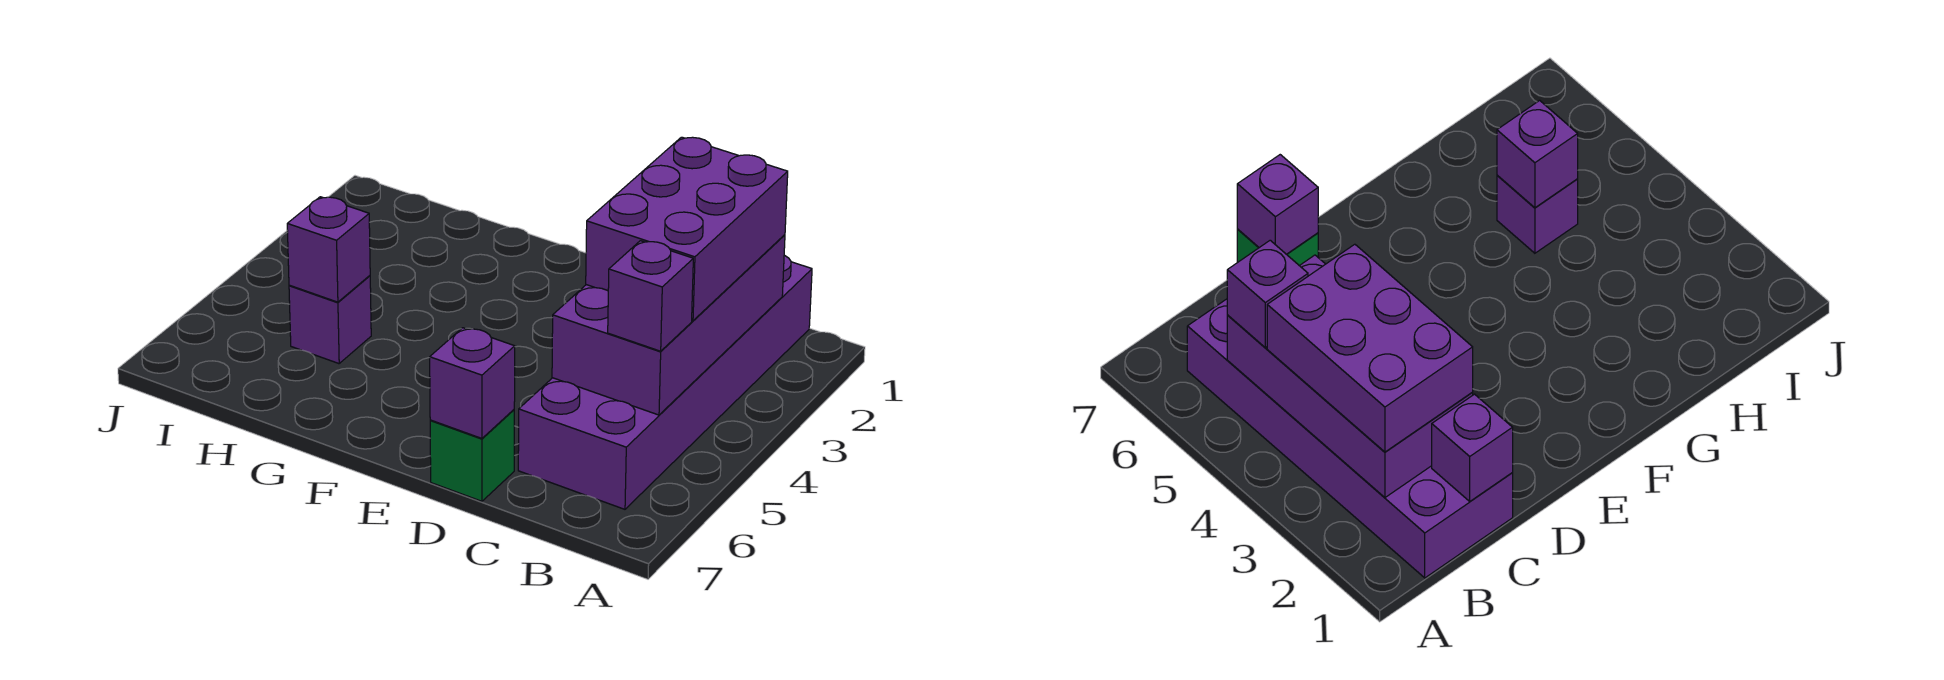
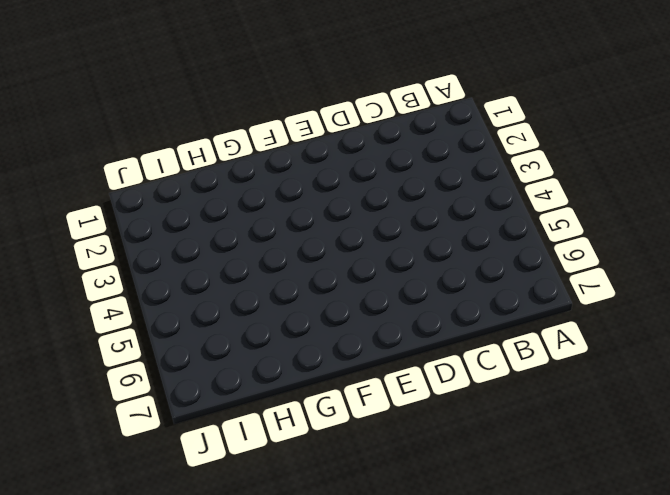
none -> purple brick B1:C6 level 1
none -> green brick D7 level 1

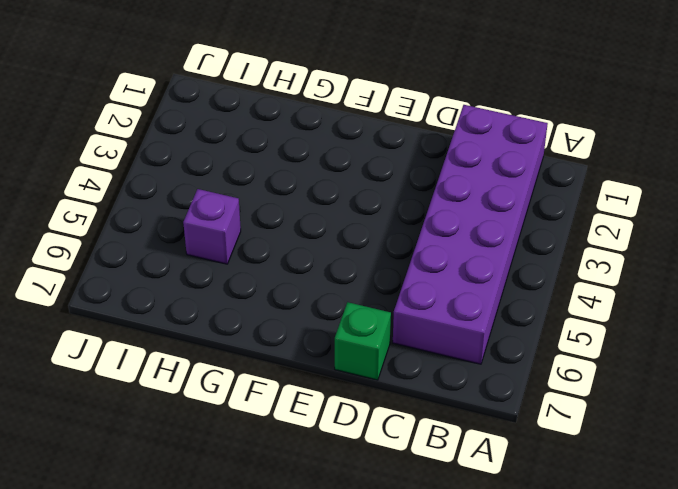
none -> purple brick B2:C5 level 2
none -> purple brick C1 level 2

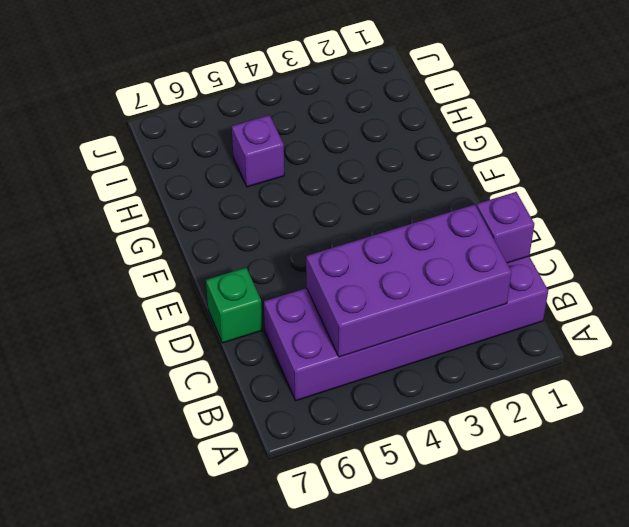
none -> purple brick D7 level 2
none -> purple brick H5 level 2

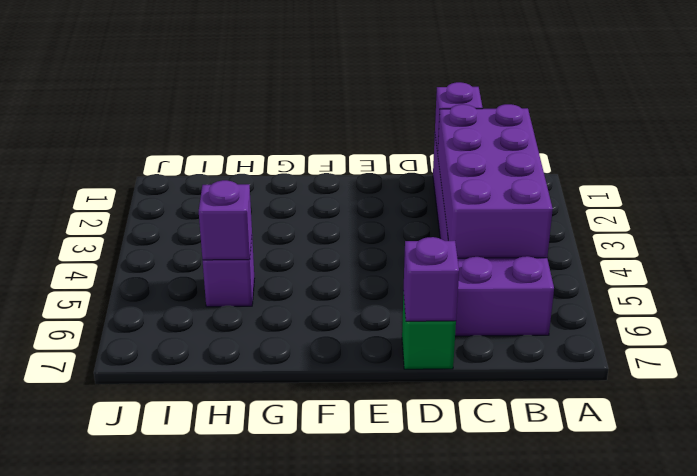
none -> purple brick B2:C4 level 3
none -> purple brick B5 level 3

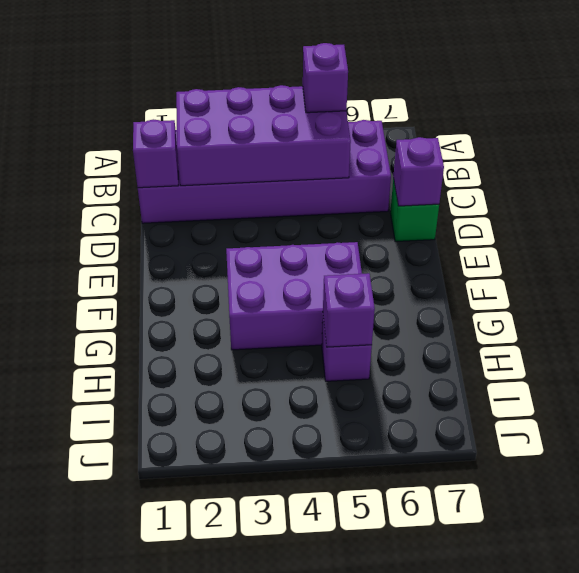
purple brick F3:G5 level 1 -> purple brick B2:C4 level 3

